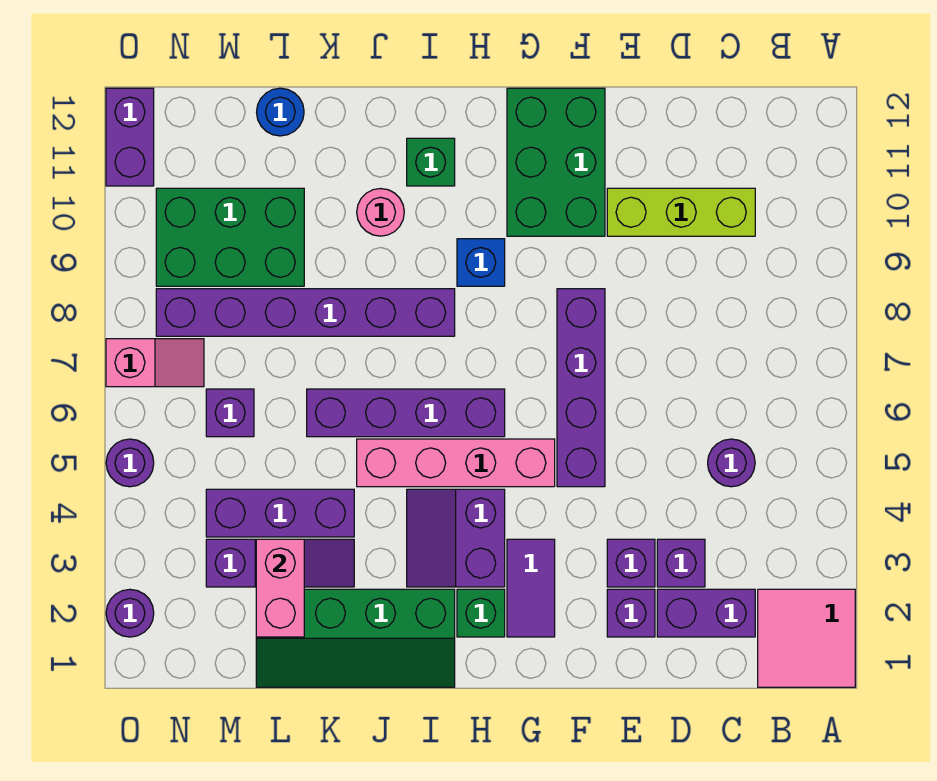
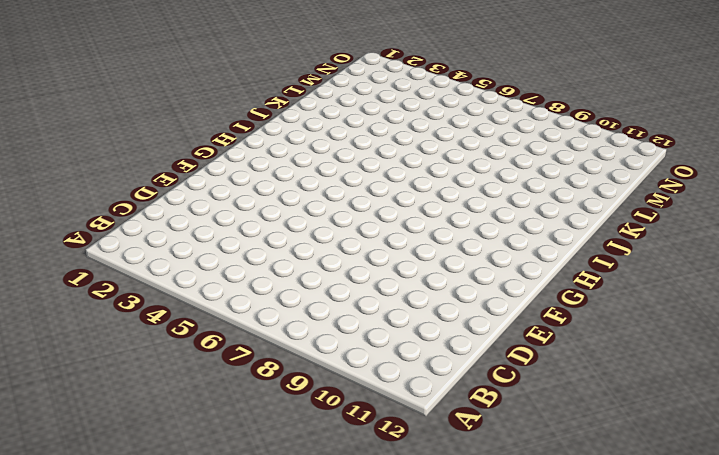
none -> pink tile A1:B2 level 1
none -> purple brick C2:D2 level 1
none -> purple round brick C5 level 1

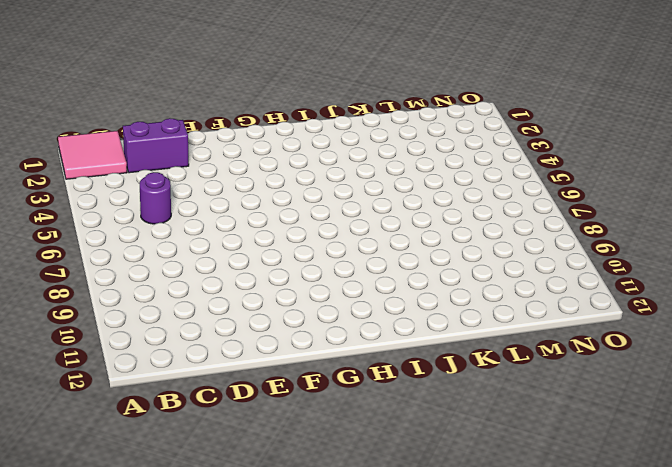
none -> lime brick C10:E10 level 1
none -> purple brick D3 level 1
none -> purple brick E2 level 1

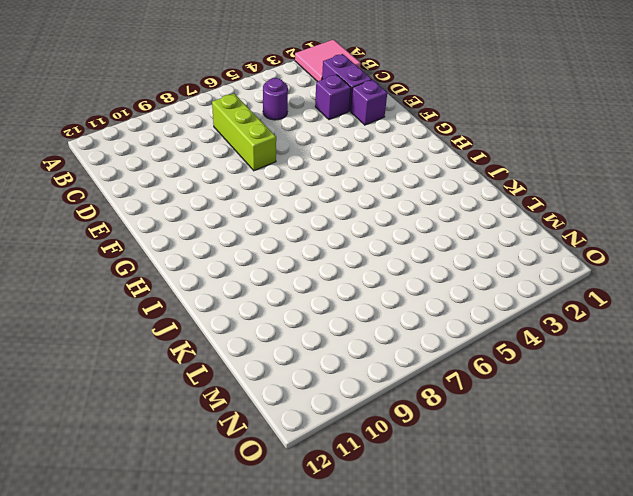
lime brick C7:E7 level 1 -> lime brick C10:E10 level 1
none -> purple brick E3 level 1
none -> purple brick F5:F8 level 1
none -> green brick F10:G12 level 1

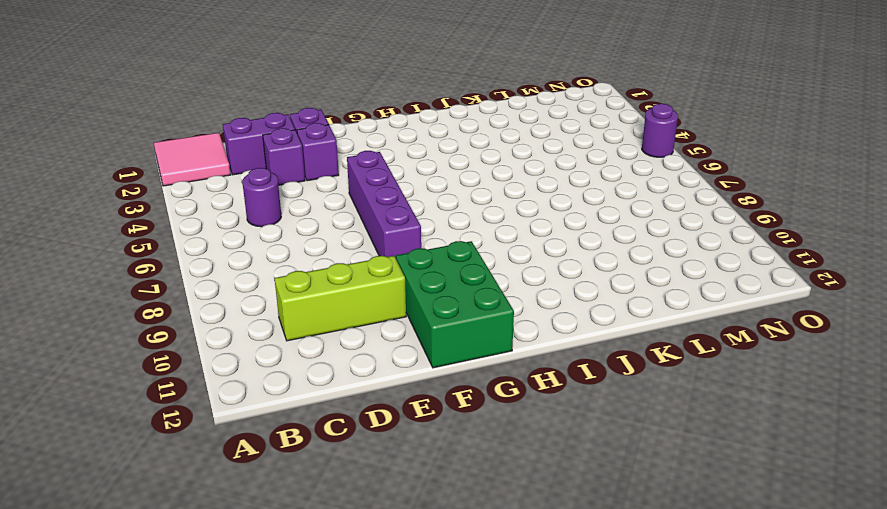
none -> purple tile G2:G3 level 1
none -> pink brick G5:J5 level 1
none -> green brick H2 level 1

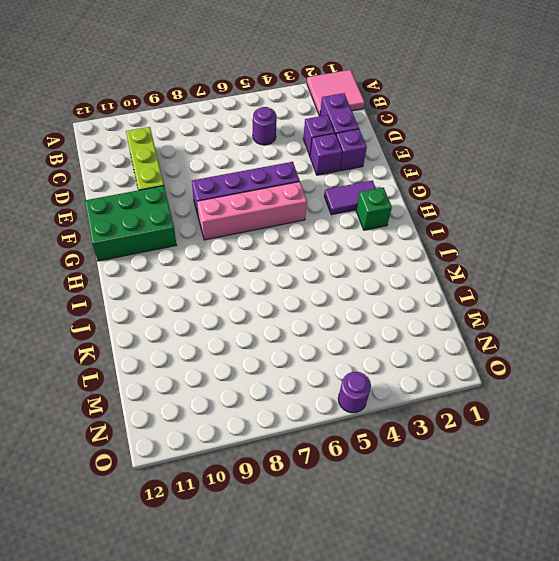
pink brick G5:G8 level 1 -> pink brick G5:J5 level 1
none -> purple slope H3:I4 level 1 top H
none -> purple brick H6:K6 level 1
none -> blue brick H9 level 1

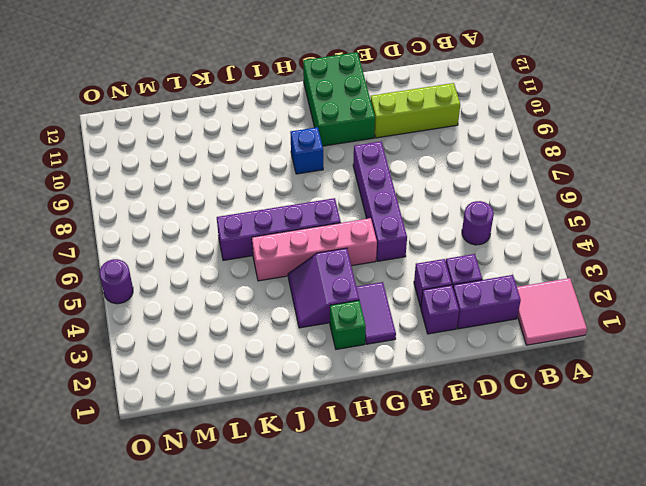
none -> green slope I1:L2 level 1 top 2
none -> purple brick I8:N8 level 1
none -> green brick I11 level 1

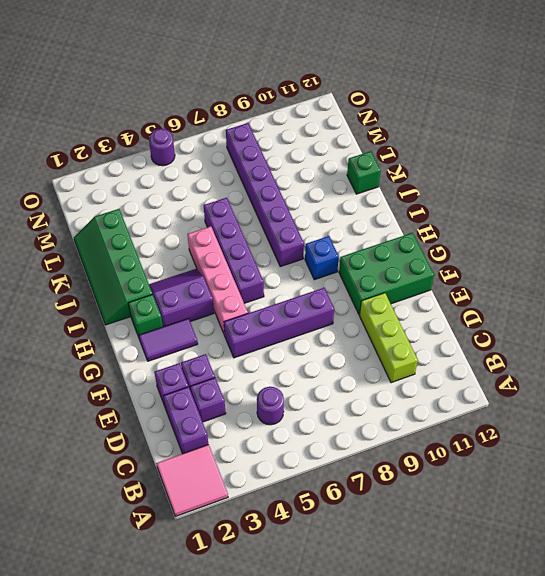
green brick K12 level 1 -> green brick I11 level 1
none -> pink round brick J10 level 1
none -> purple slope K3:M3 level 1 top M
none -> purple brick K4:M4 level 1

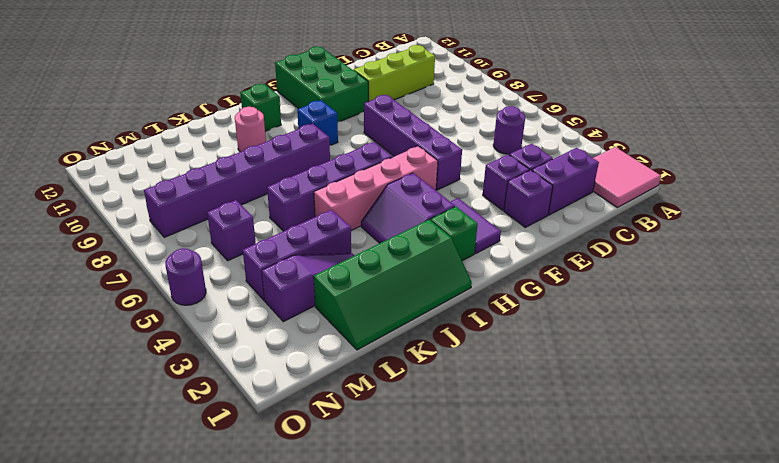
none -> green brick L9:N10 level 1
none -> blue round brick L12 level 1
none -> pink slope N7:O7 level 1 top O

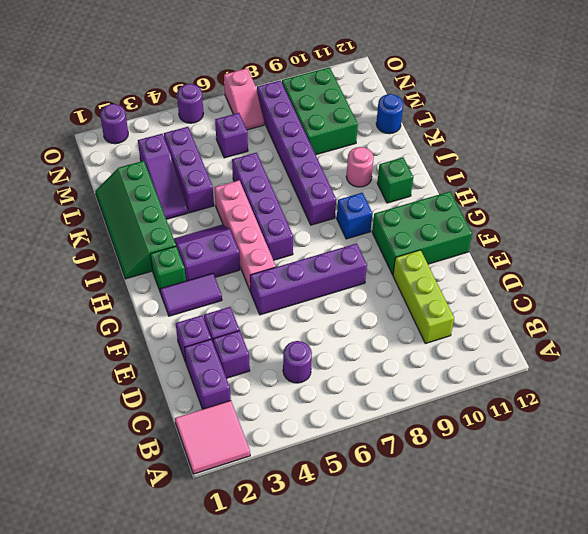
none -> purple brick O11:O12 level 1
none -> pink brick L2:L3 level 2

